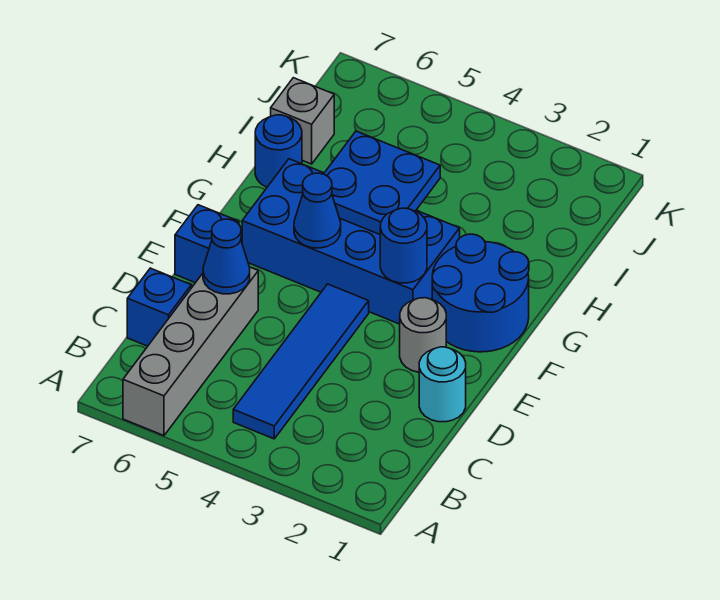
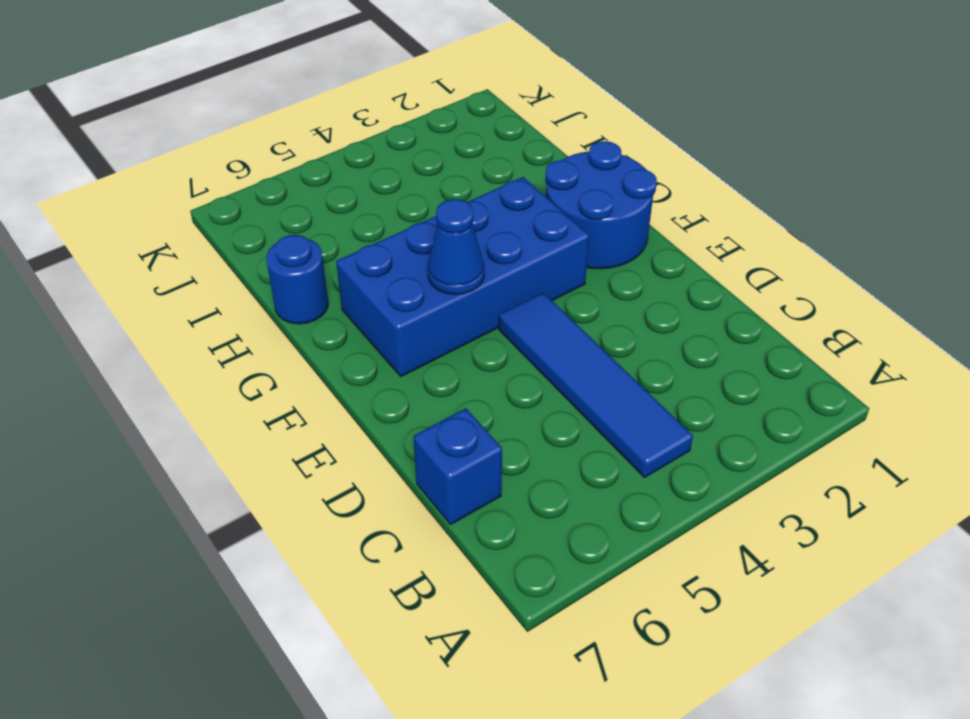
none -> grey brick A6:D6 level 1
none -> cyan round brick D1 level 1
none -> grey round brick E2 level 1

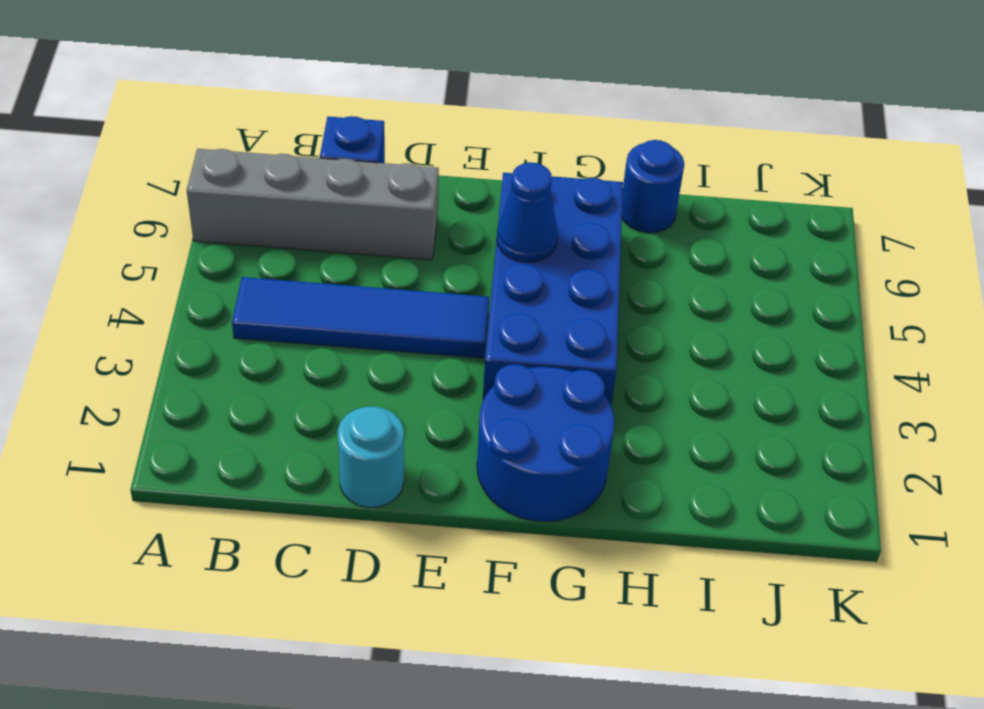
none -> grey round brick E2 level 1
none -> blue brick E7 level 1
none -> grey brick I7 level 1

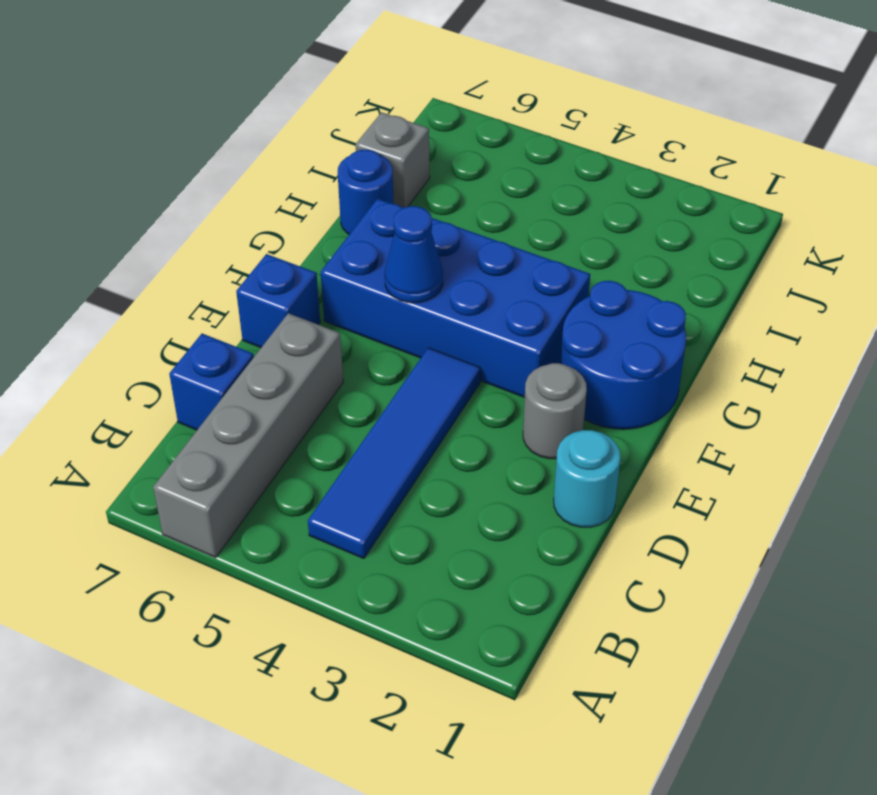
none -> blue cone D6 level 2
none -> blue round brick F3 level 2
none -> blue plate G4:H5 level 2

